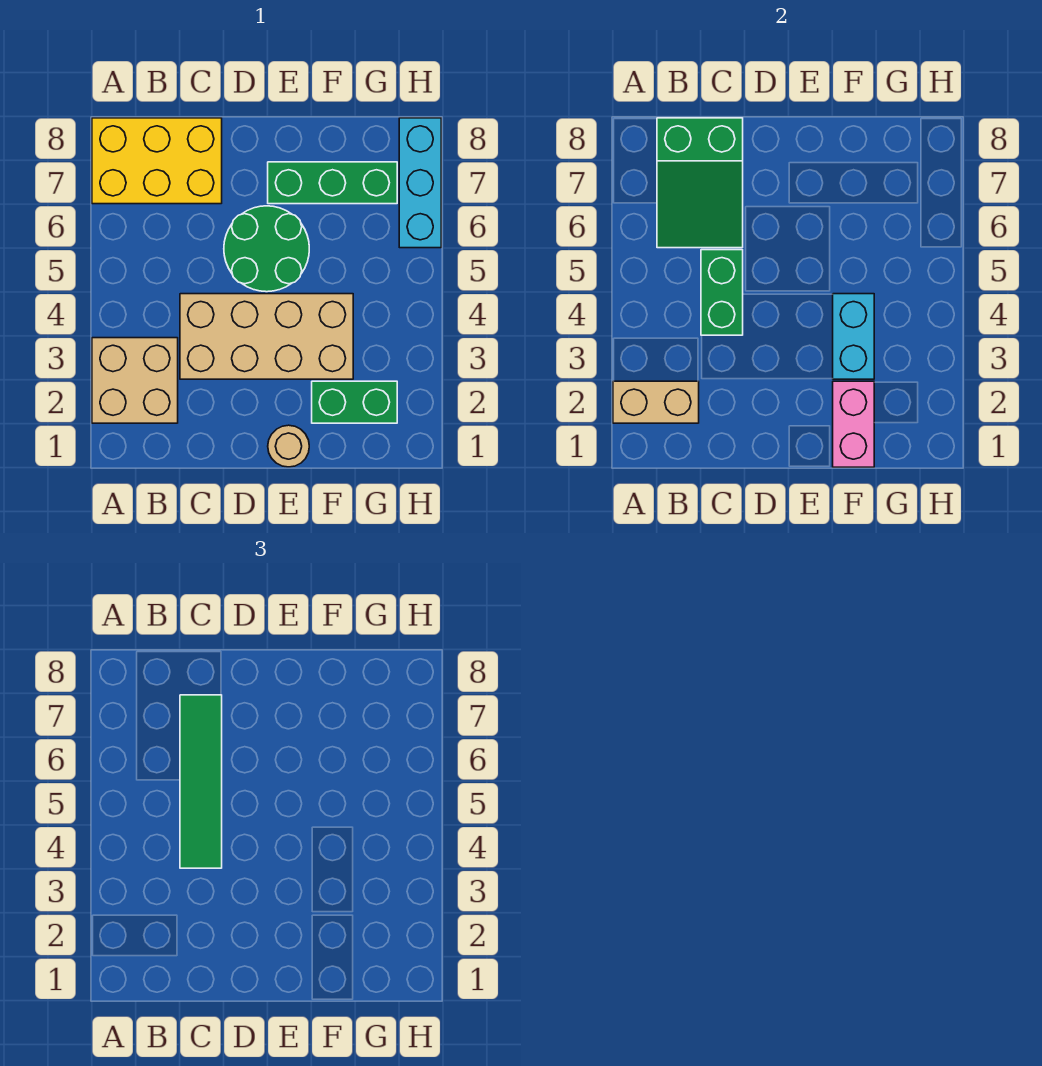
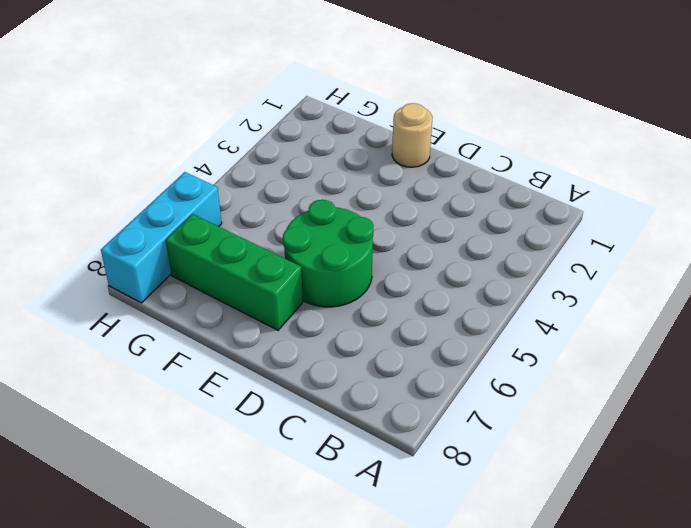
none -> tan brick A2:B3 level 1
none -> yellow brick A7:C8 level 1
none -> tan brick C3:F4 level 1

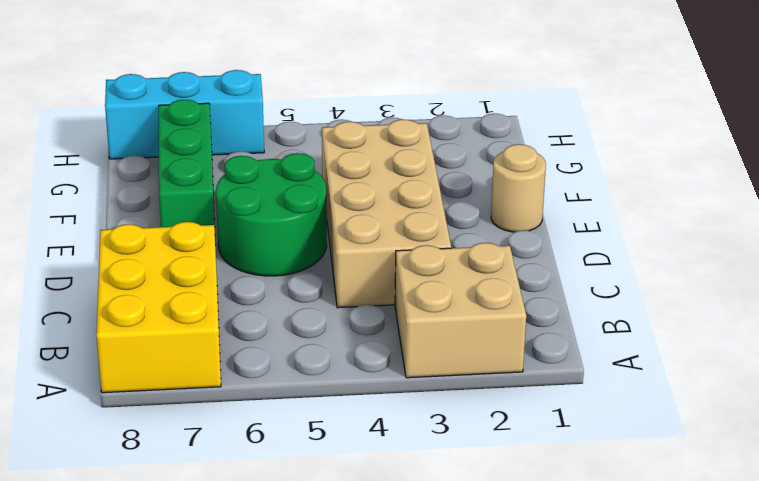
none -> green brick F2:G2 level 1
none -> tan brick A2:B2 level 2
none -> green slope B6:C8 level 2 top 8

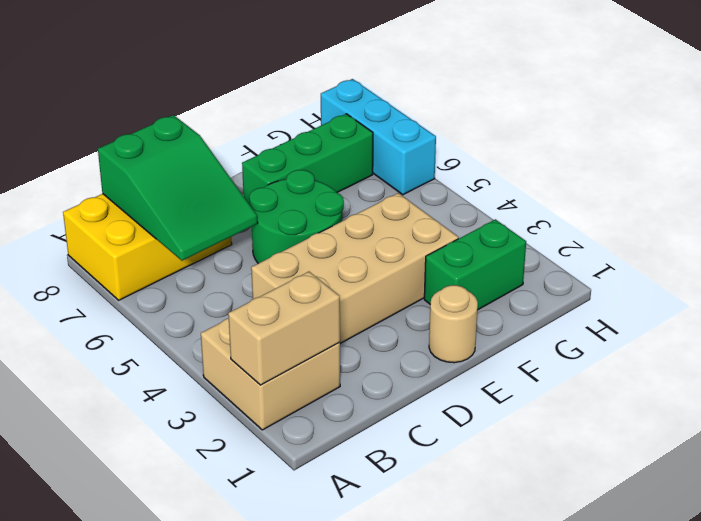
none -> green brick C4:C5 level 2
none -> pink brick F1:F2 level 2
none -> cyan brick F3:F4 level 2

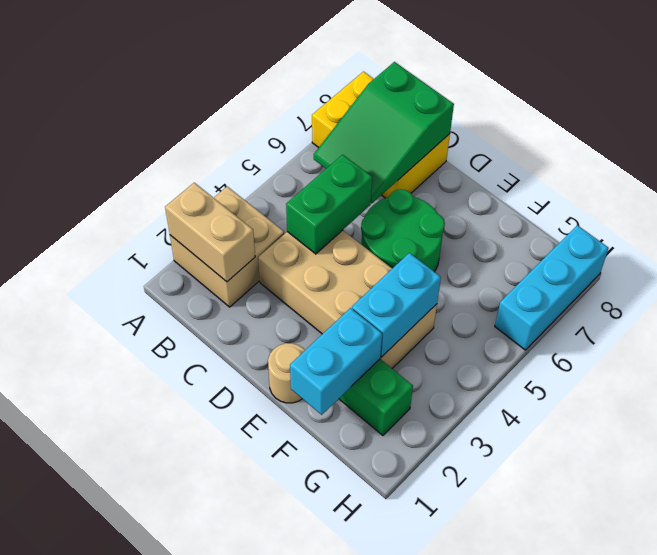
cyan brick F1:F2 level 2 -> pink brick F1:F2 level 2
none -> green brick E7:G7 level 1
none -> green tile C4:C7 level 3

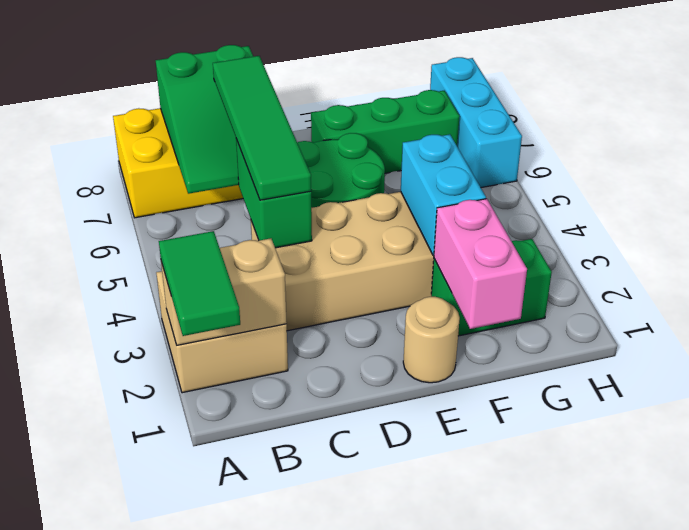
green tile A1:A2 level 3 -> none

